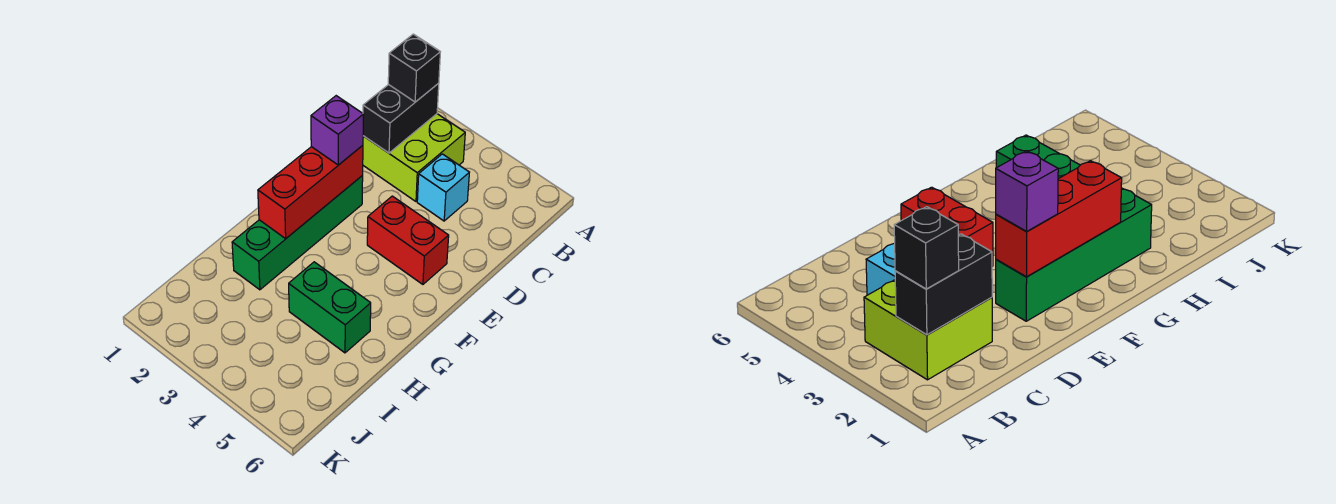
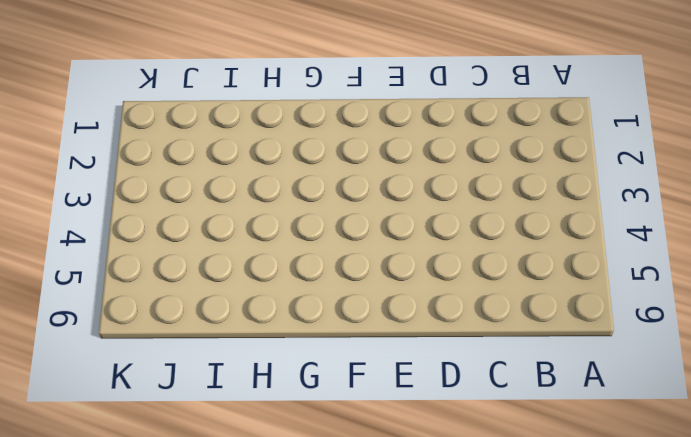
none -> lime brick B2:C3 level 1
none -> cyan brick C4 level 1

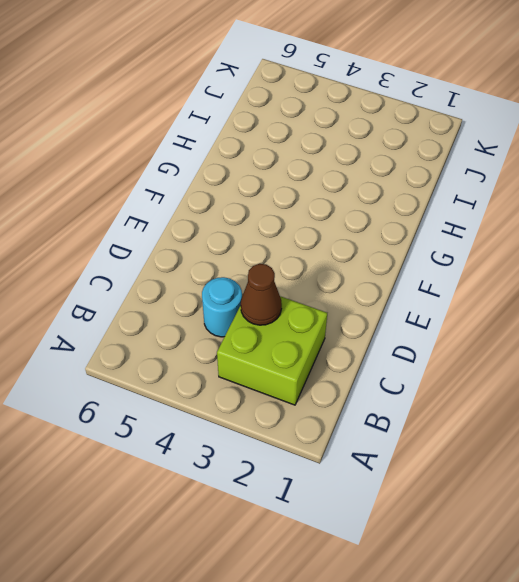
brown cone C3 level 2 -> none
cyan round brick C4 level 1 -> cyan brick C4 level 1
none -> green brick E2:H2 level 1
none -> red brick E4:E5 level 1

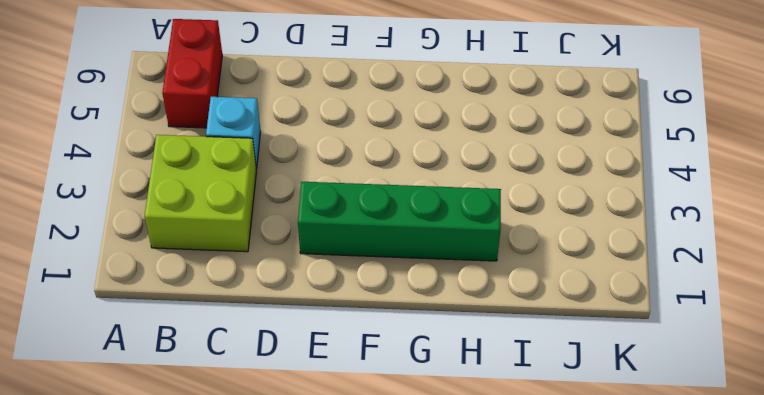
red brick B5:B6 level 1 -> red brick E4:E5 level 1
none -> green brick H4:H5 level 1
none -> black brick B2:C2 level 2

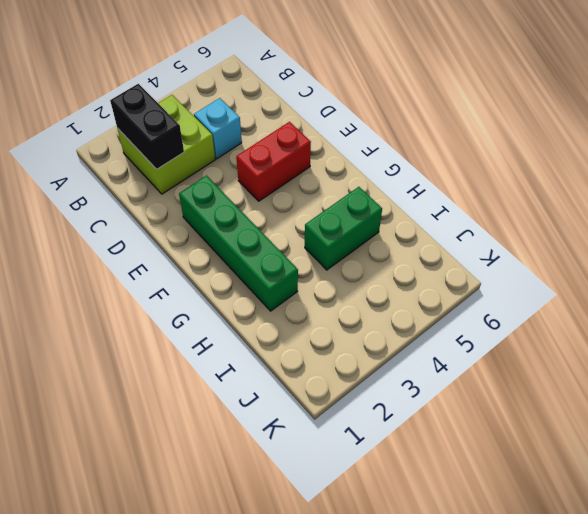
none -> red brick E2:G2 level 2
none -> black brick B2 level 3

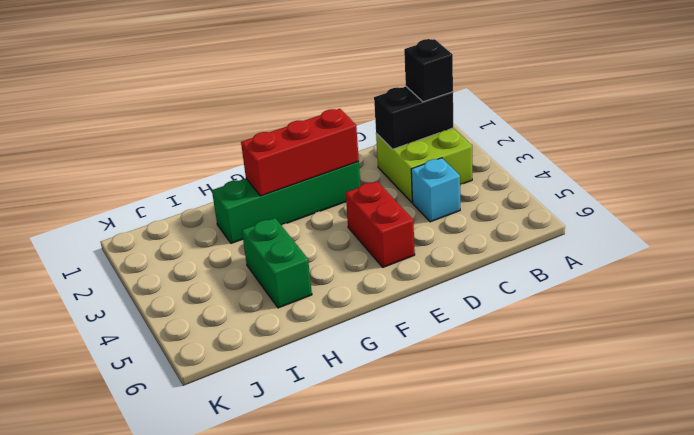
none -> purple brick E2 level 3

